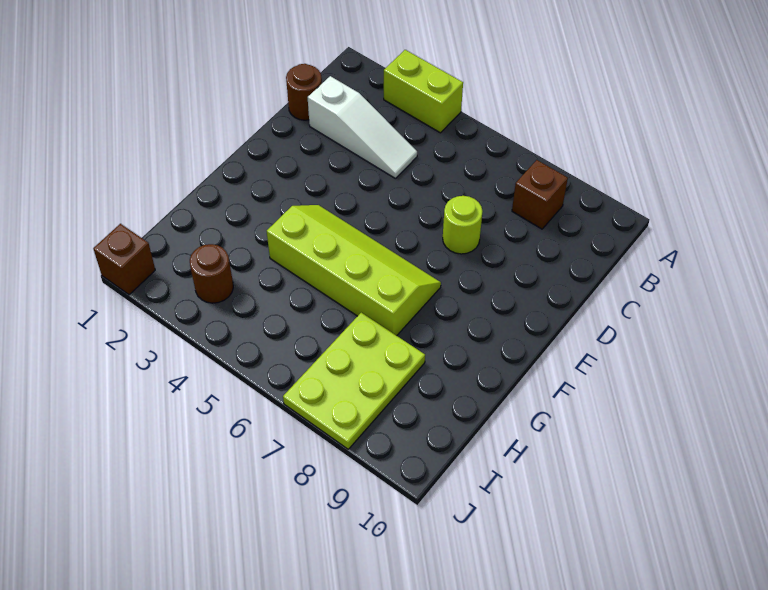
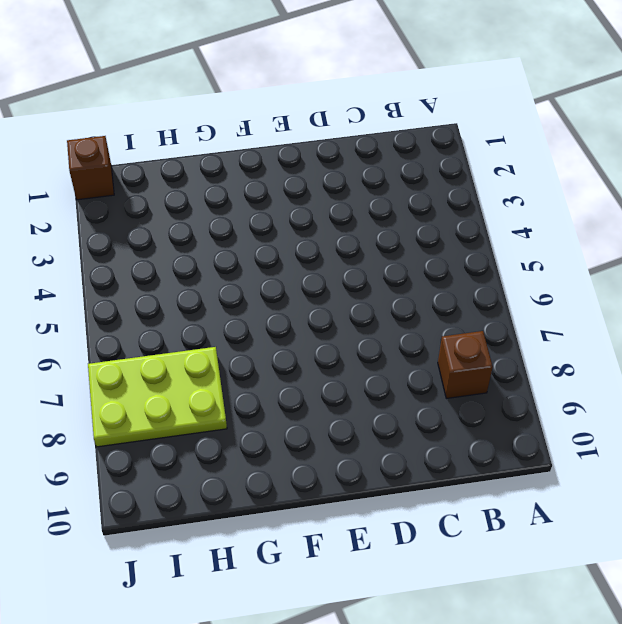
none -> lime brick A3:A4 level 1
none -> brown round brick C1 level 1

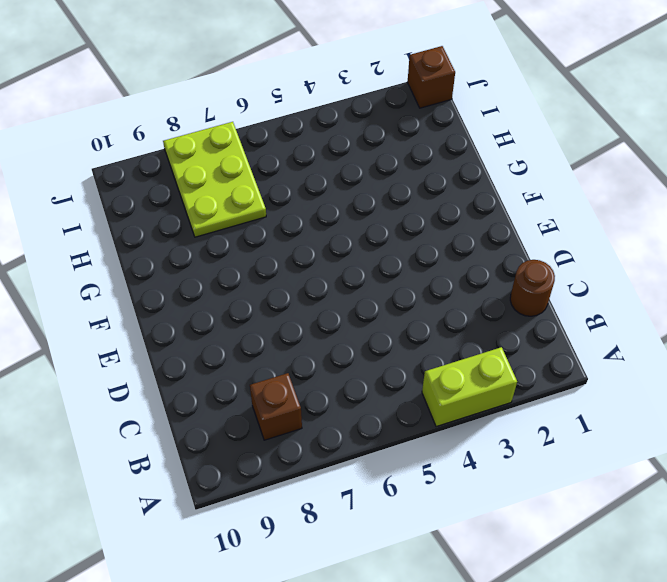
none -> white slope C2:C4 level 1 top 2
none -> lime round brick D7 level 1

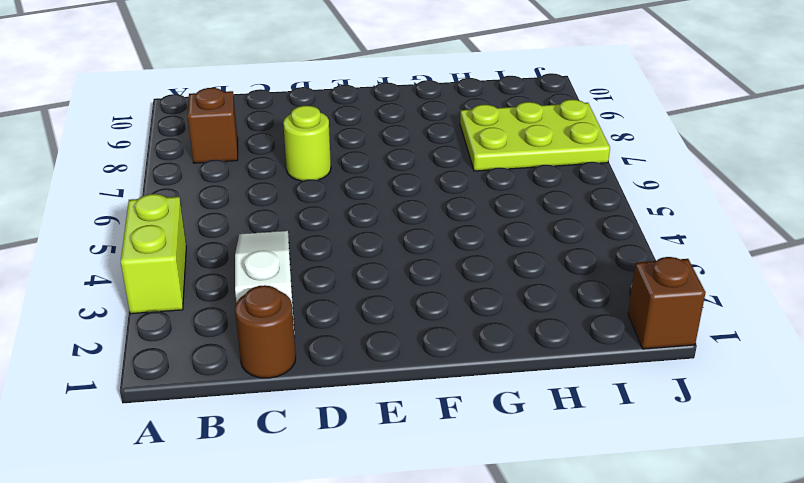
none -> lime slope F4:G7 level 1 top G
none -> brown round brick I3 level 1

